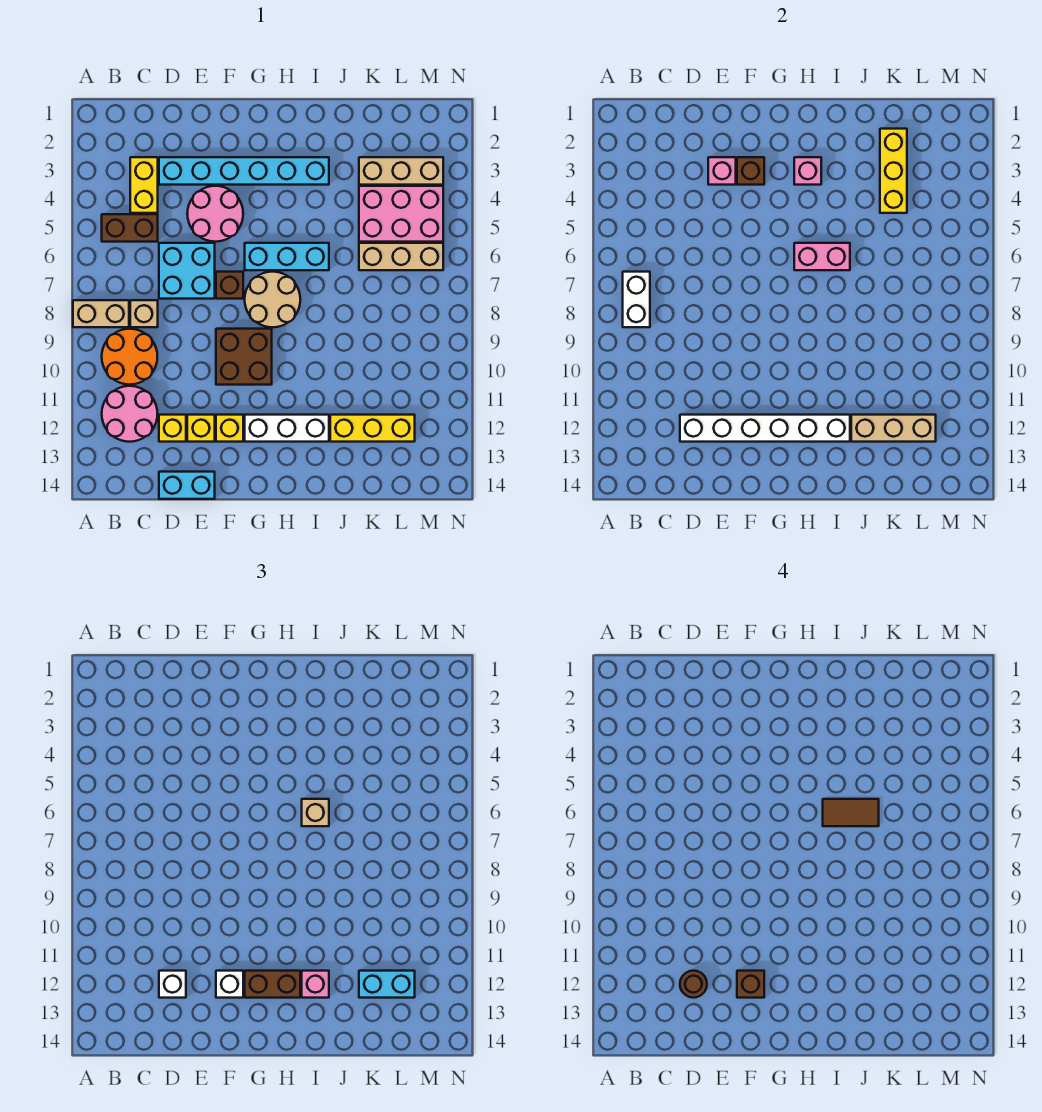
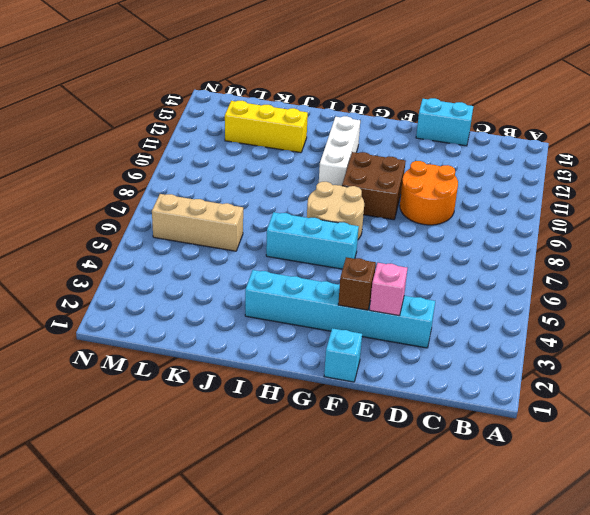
orange round brick D9:E10 level 1 -> orange round brick B9:C10 level 1
cyan brick F1 level 1 -> none
white brick H10:H12 level 1 -> white brick G12:I12 level 1
none -> tan brick A8:B8 level 1
none -> brown brick B5:C5 level 1
none -> pink round brick B11:C12 level 1
none -> yellow brick C3:C4 level 1

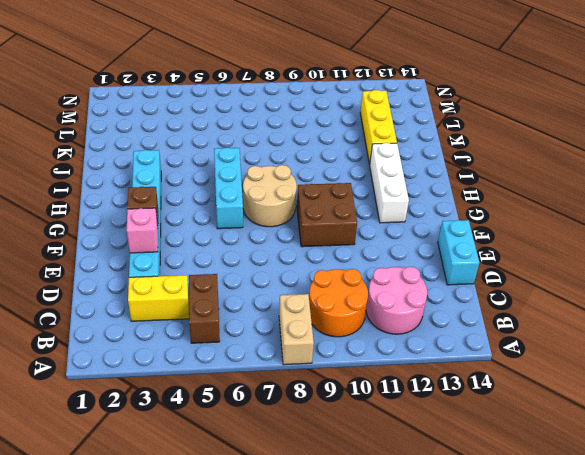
none -> tan brick C8 level 1
none -> cyan brick D6:E7 level 1
none -> yellow brick D12 level 1
none -> pink round brick E4:F5 level 1

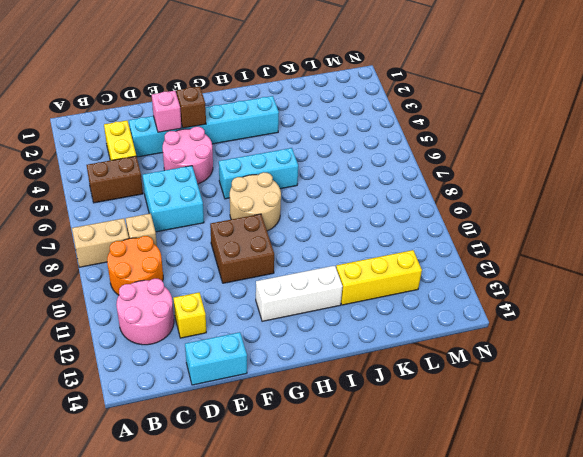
none -> yellow brick E12 level 1
none -> brown brick F7 level 1
none -> yellow brick F12 level 1
none -> tan brick K3:M3 level 1

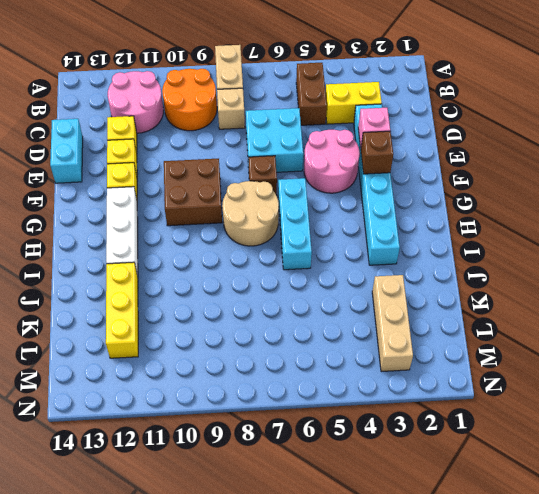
none -> pink brick K4:M5 level 1
none -> tan brick K6:M6 level 1
none -> white brick B7:B8 level 2
none -> white brick D12:I12 level 2

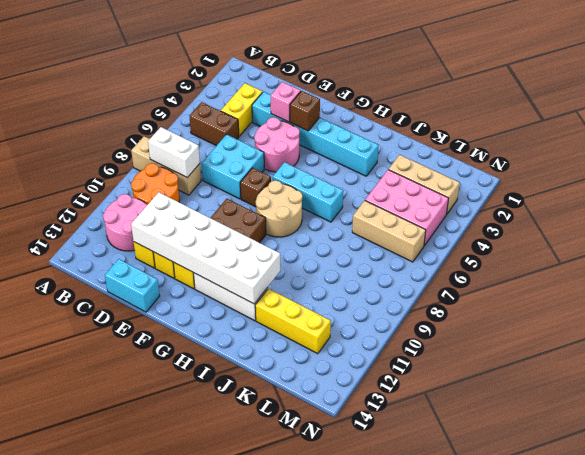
white brick B8:C8 level 2 -> white brick B7:B8 level 2
white brick D11:I12 level 2 -> white brick D12:I12 level 2
none -> pink brick H3 level 2
none -> pink brick H6:I6 level 2
none -> tan brick J12:L12 level 2
none -> yellow brick K2:K4 level 2

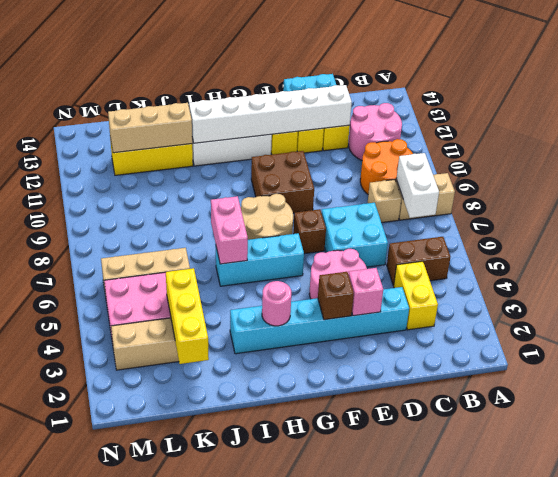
pink round brick H3 level 2 -> pink brick H3 level 2
pink brick I6:I7 level 2 -> pink brick H6:I6 level 2
none -> white brick D12 level 3
none -> white brick F12 level 3
none -> brown brick G12:H12 level 3
none -> tan brick I6 level 3

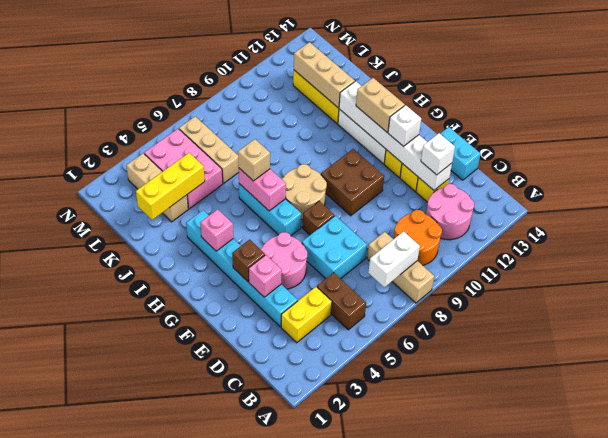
tan brick G12:H12 level 3 -> brown brick G12:H12 level 3
none -> pink brick I12 level 3
none -> cyan brick K12:L12 level 3
none -> brown round brick D12 level 4
none -> brown brick F12 level 4

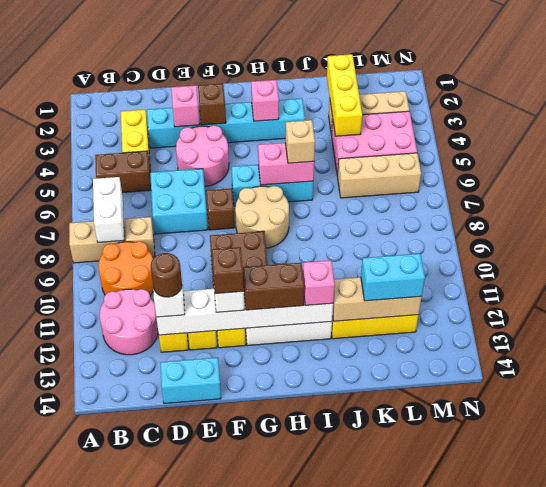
none -> brown tile I6:J6 level 4

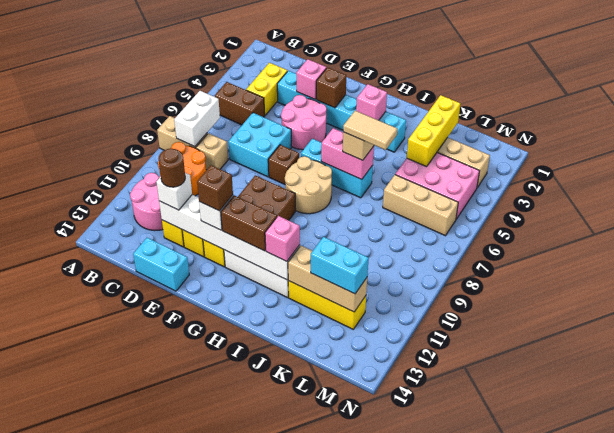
tan tile I6:J6 level 4 -> brown tile I6:J6 level 4

